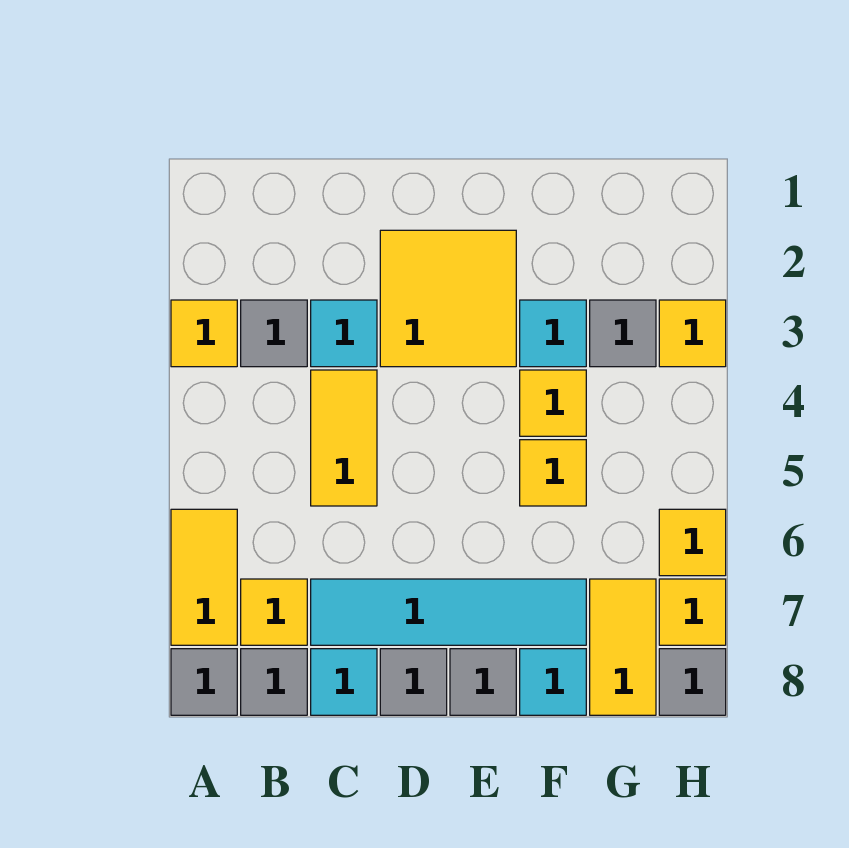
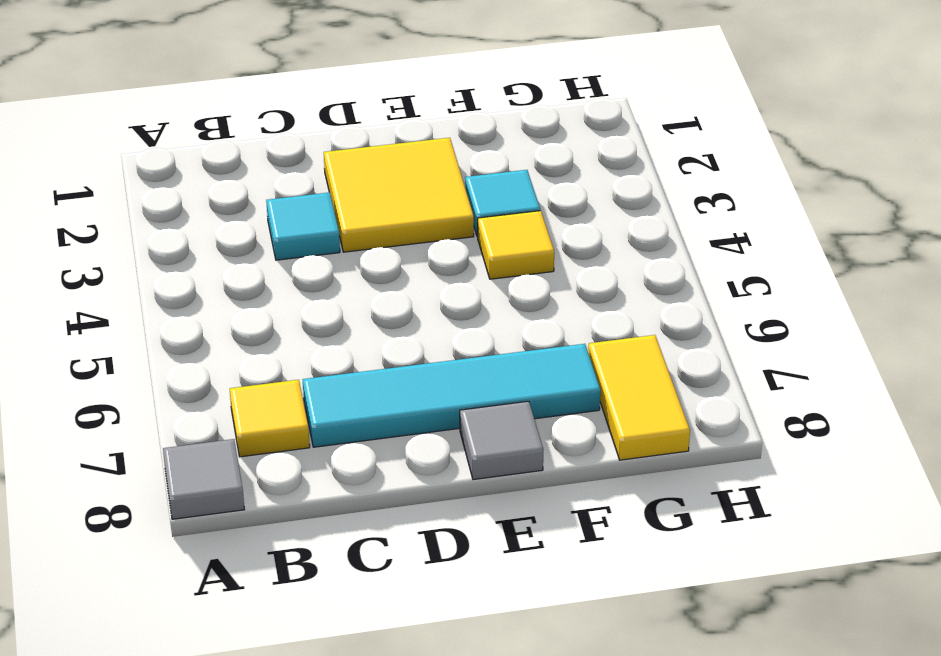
none -> yellow tile A3 level 1
none -> yellow tile A6:A7 level 1
none -> grey tile B3 level 1

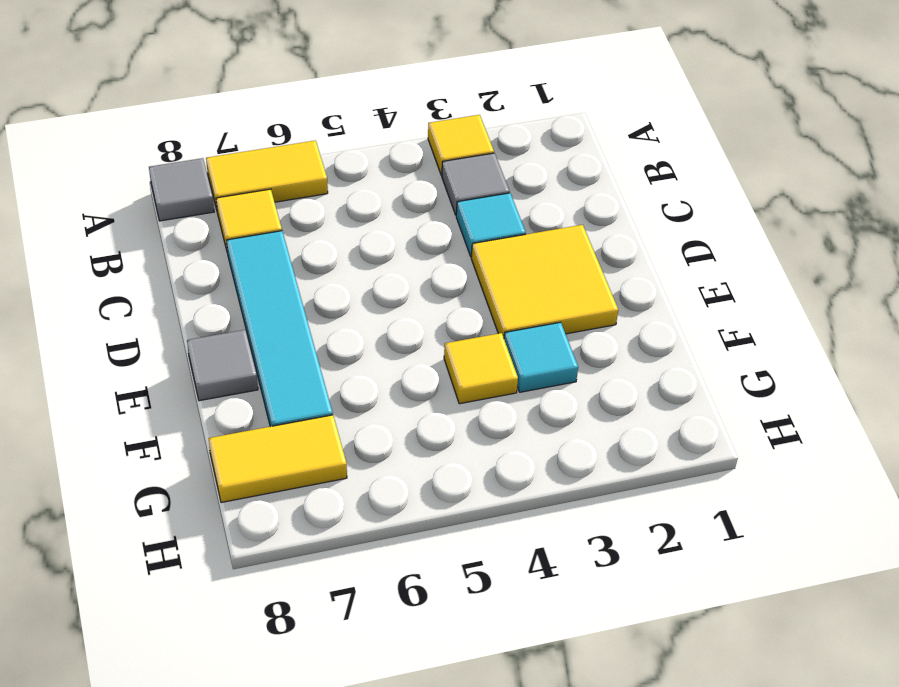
none -> grey tile B8 level 1
none -> yellow tile C4:C5 level 1
none -> cyan tile C8 level 1

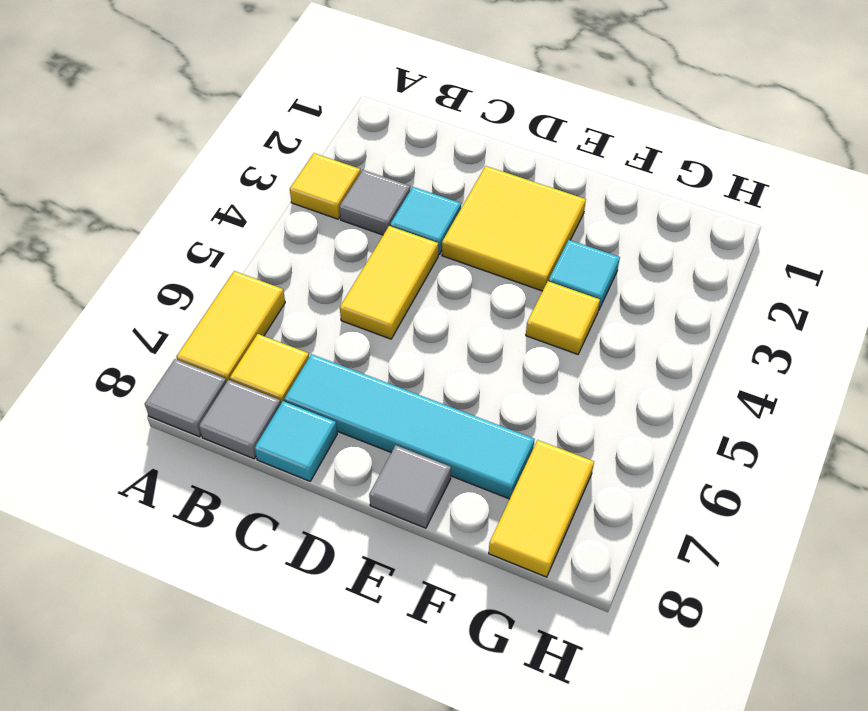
none -> grey tile D8 level 1
none -> yellow tile F5 level 1
none -> cyan tile F8 level 1

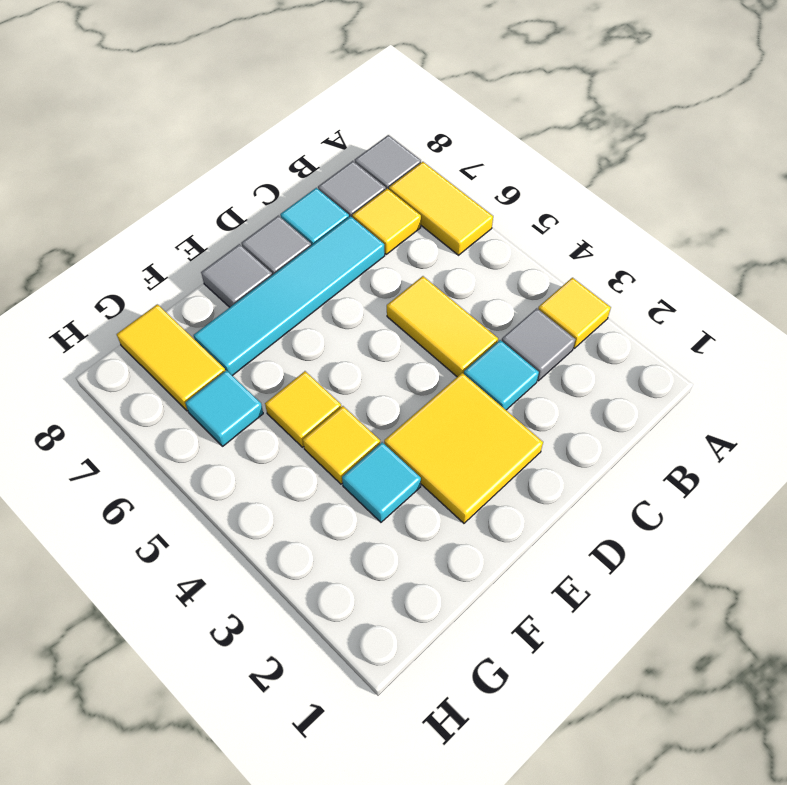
cyan tile G6 level 1 -> cyan tile F8 level 1
none -> grey tile G3 level 1
none -> yellow tile H3 level 1
none -> yellow tile H6 level 1

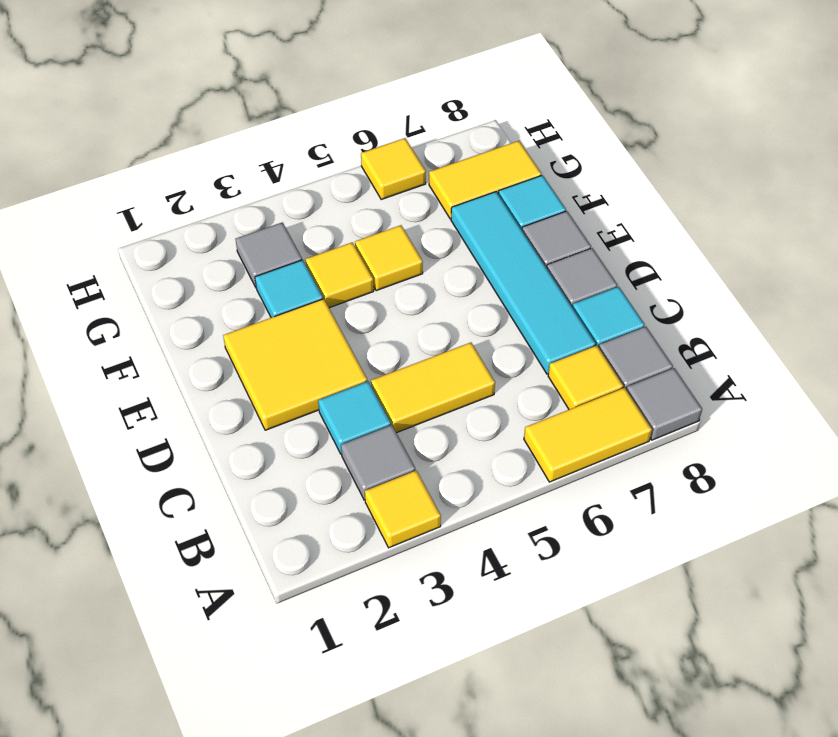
none -> yellow tile H3 level 1
none -> yellow tile H7 level 1
none -> grey tile H8 level 1

